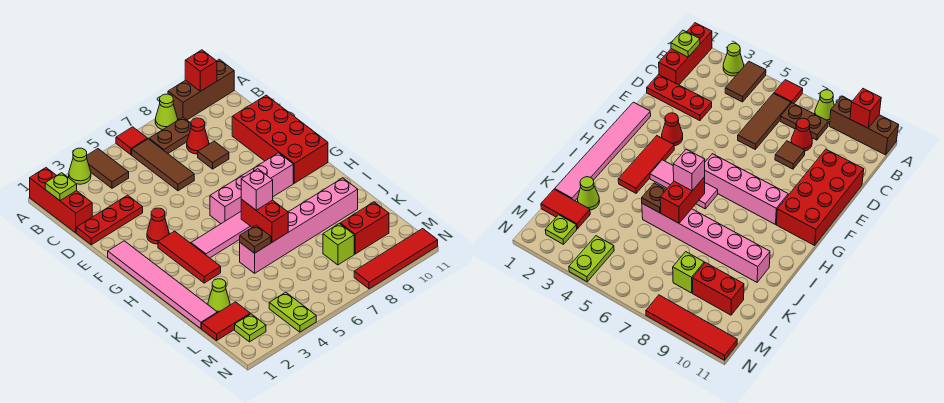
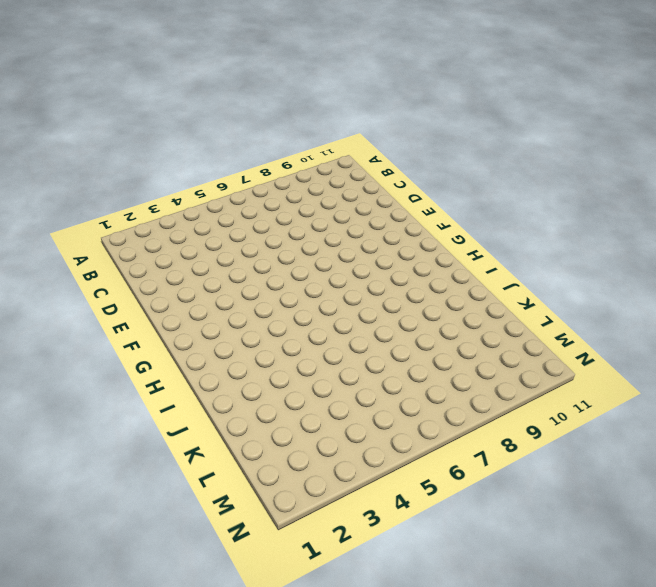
none -> red brick A1:C1 level 1
none -> lime cone A3 level 1
none -> brown tile A4:B4 level 1
none -> red tile A6 level 1

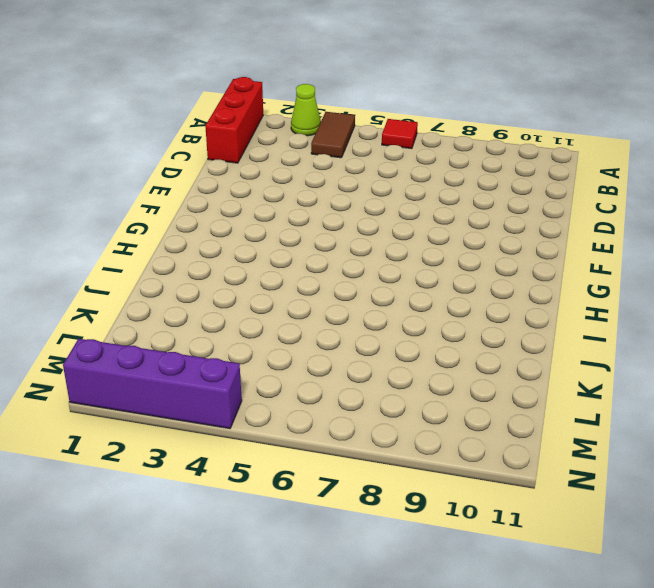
purple brick N1:N4 level 1 -> lime plate M4:N4 level 1
none -> lime cone A8 level 1
none -> brown brick A9:A11 level 1
none -> brown tile B6:D6 level 1
none -> brown plate B7:B8 level 1

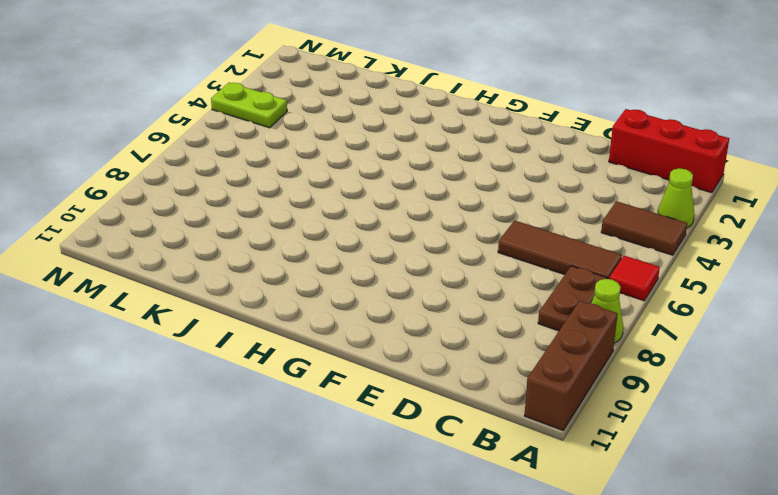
none -> red cone C8 level 1
none -> red plate D1:D3 level 1
none -> brown tile D8 level 1
none -> red brick D10:G11 level 1

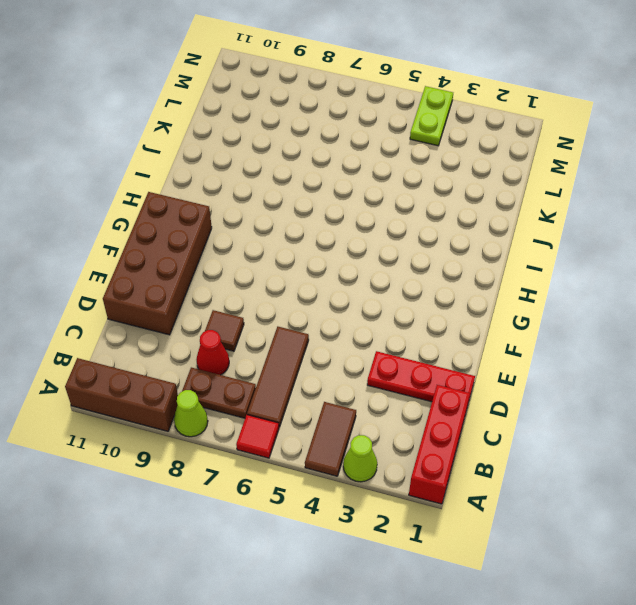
brown brick D10:G11 level 1 -> red brick D10:G11 level 1
none -> pink tile F1:K1 level 1
none -> red cone F3 level 1
none -> red tile G3:I3 level 1
none -> pink brick G6:G9 level 1

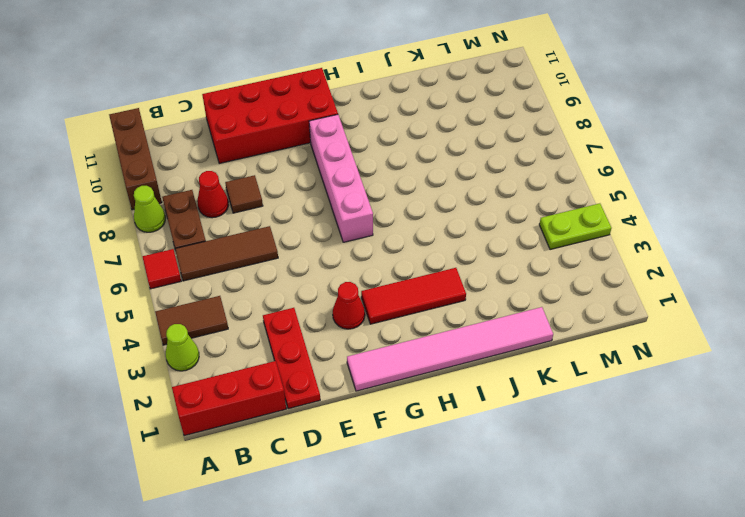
none -> pink tile H4:H6 level 1
none -> pink brick J5:J10 level 1
none -> lime cone K2 level 1
none -> red tile L1:L2 level 1

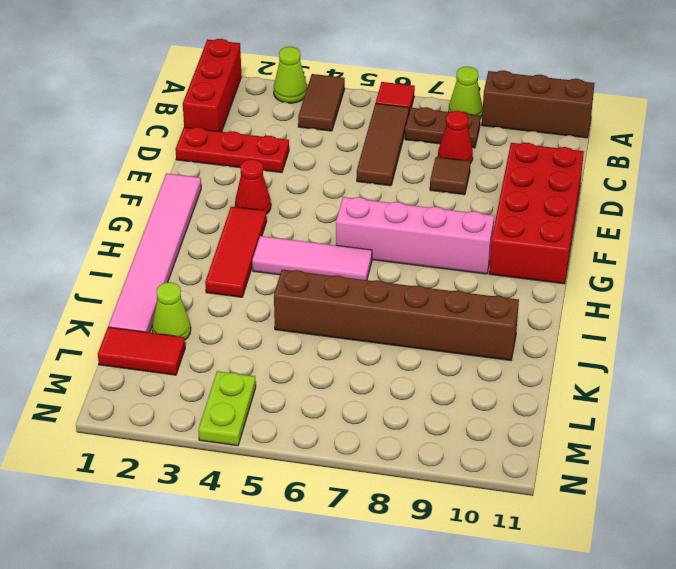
brown brick J5:J10 level 1 -> pink brick J5:J10 level 1
none -> lime brick L8 level 1
none -> red brick L9:L10 level 1
none -> lime plate M2 level 1
none -> red tile N8:N11 level 1

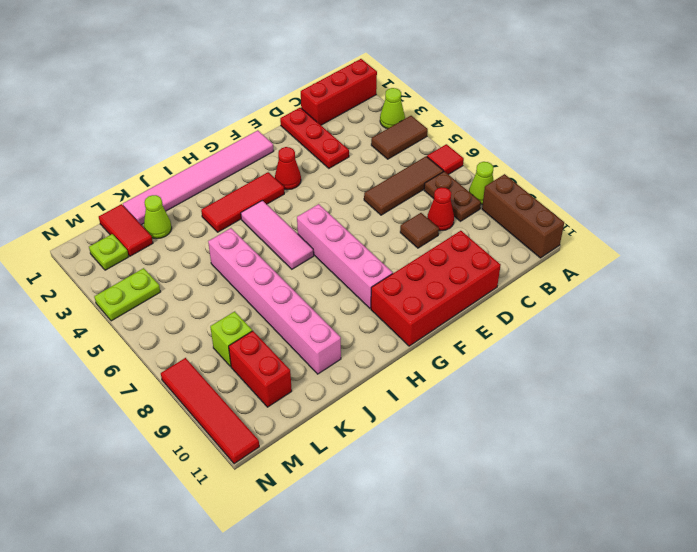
none -> red brick A10 level 2
none -> lime plate B1 level 2
none -> red brick I6:J6 level 2
none -> brown plate J5 level 2

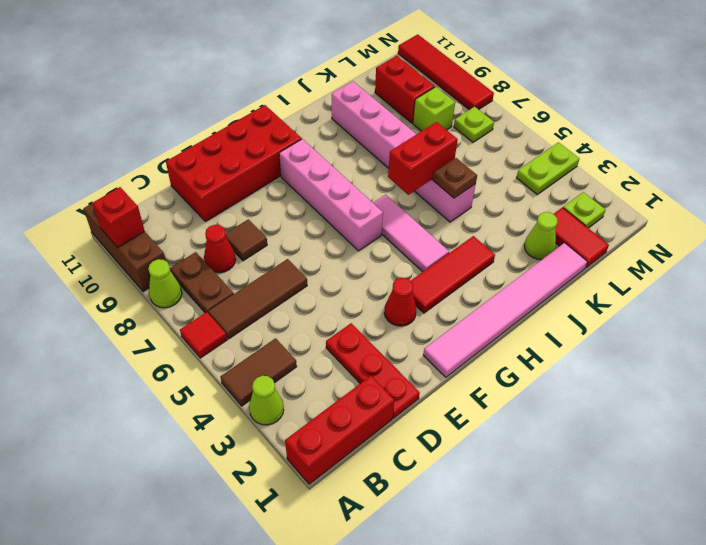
lime plate M7 level 1 -> lime plate B1 level 2
none -> pink brick I6 level 3

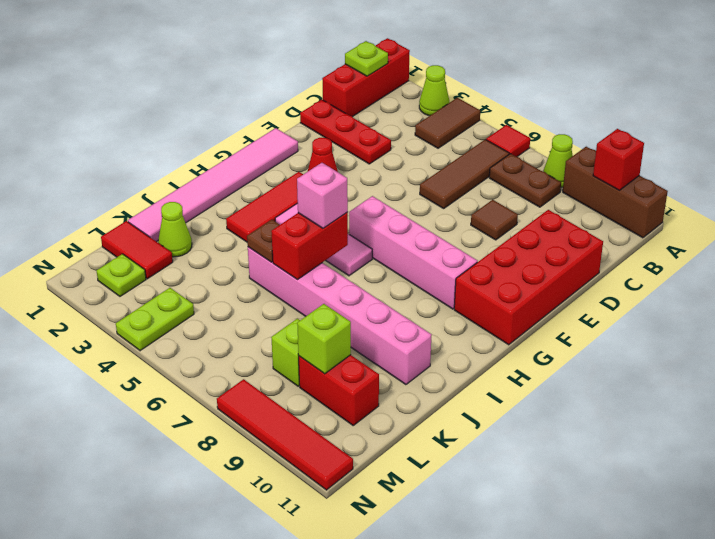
lime brick L9 level 2 -> none
none -> red cone C8 level 1

